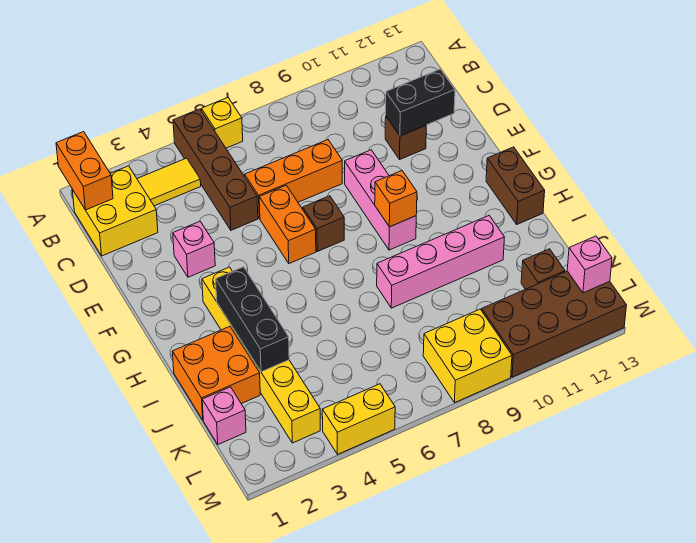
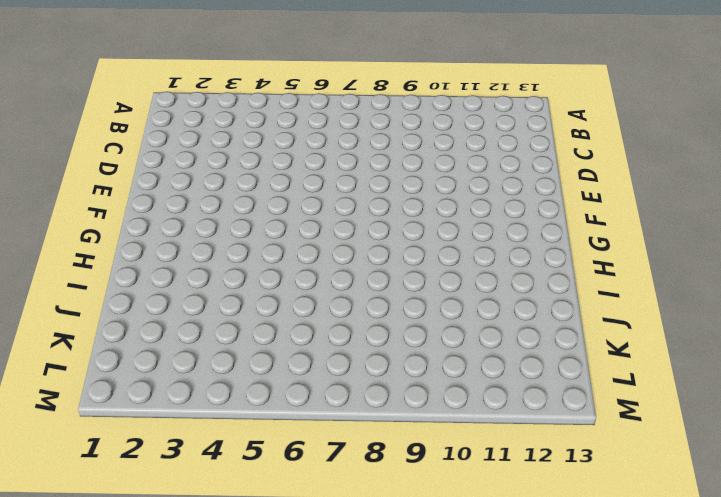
none -> brown brick A5:D5 level 1
none -> yellow brick A6 level 1
none -> yellow brick B1:C2 level 1

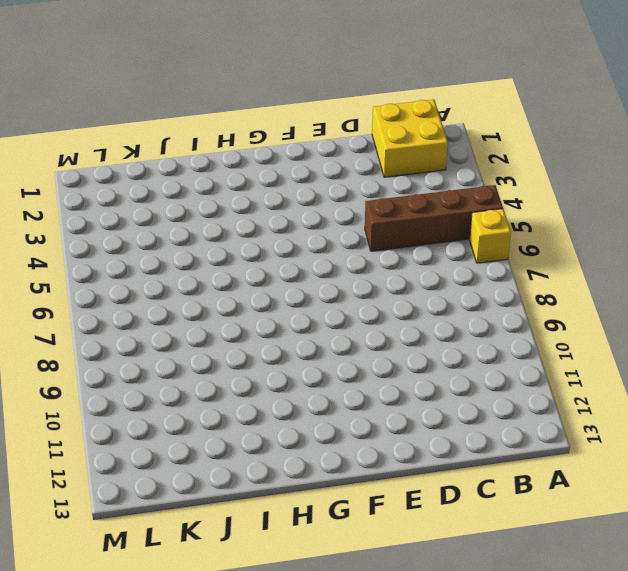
none -> yellow tile B3:B4 level 1
none -> orange brick D6:D8 level 1
none -> brown brick D11 level 1

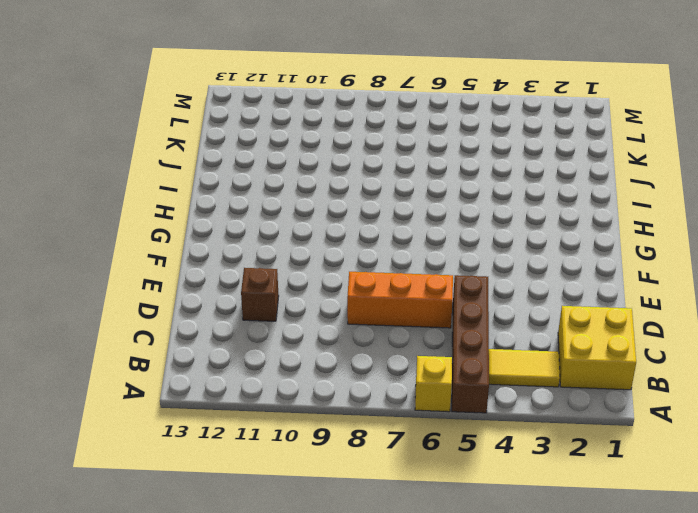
none -> pink brick E3 level 1
none -> orange brick E6:F6 level 1
none -> pink brick E9:G9 level 1

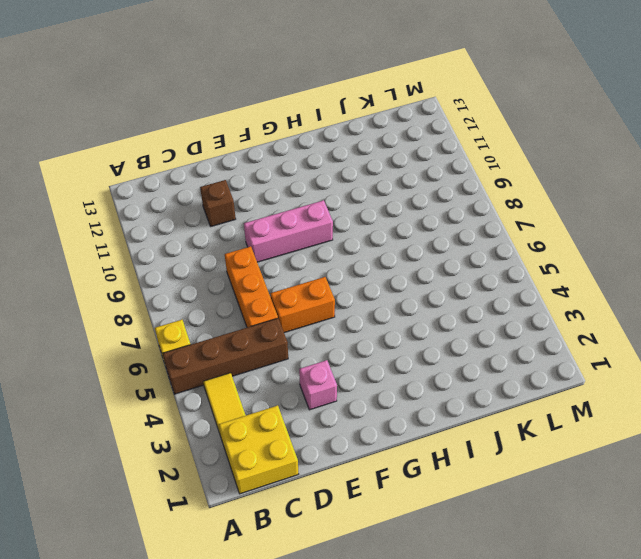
none -> brown brick F7 level 1
none -> yellow brick G3:L3 level 1
none -> brown brick G13:H13 level 1

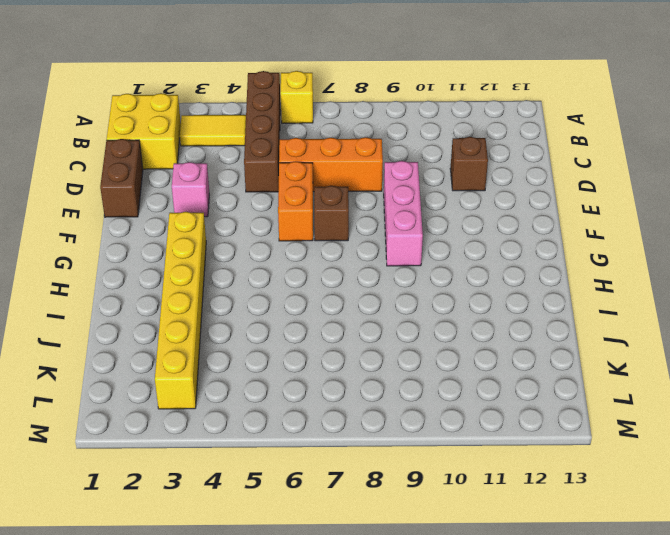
brown brick D1:E1 level 1 -> brown brick G13:H13 level 1
none -> orange brick I1:J2 level 1
none -> pink brick I8:I11 level 1
none -> pink brick K1 level 1

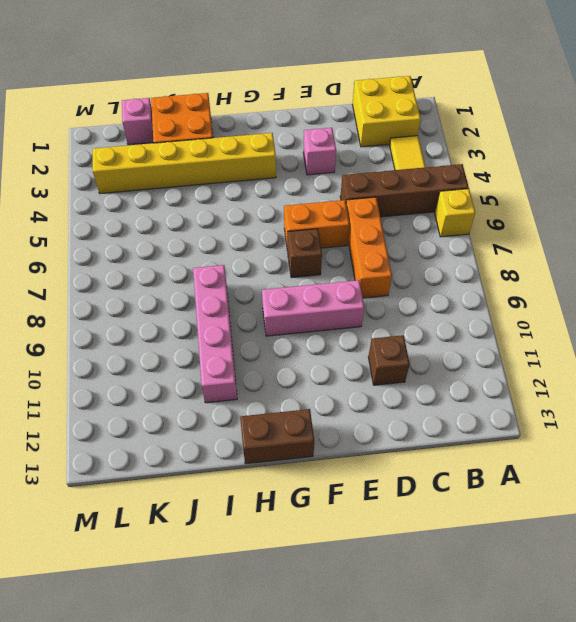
none -> brown brick K12 level 1
none -> yellow brick L8:M9 level 1
none -> brown brick L10:M13 level 1

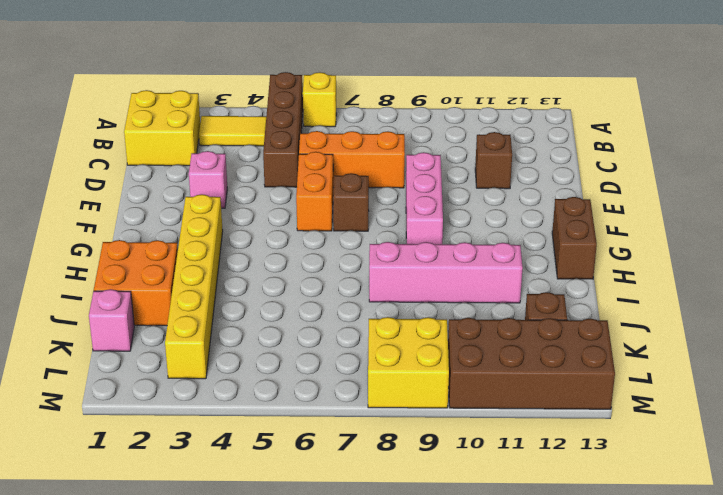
none -> yellow brick M4:M5 level 1
none -> orange brick A1:B1 level 2
none -> black brick D11:D12 level 2

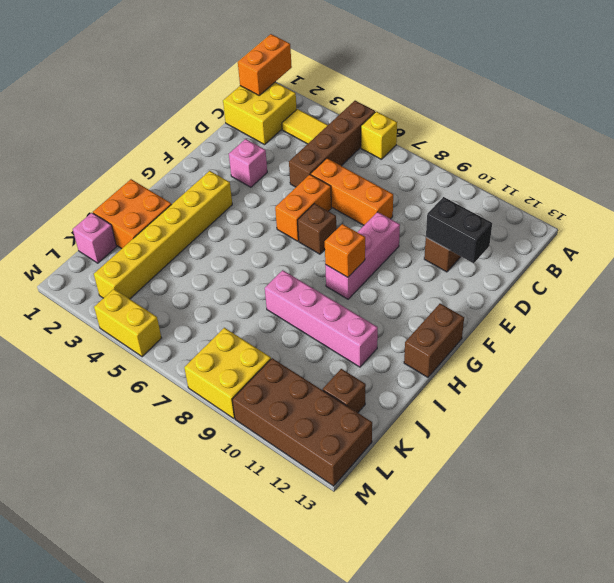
none -> black brick H3:J3 level 2
none -> pink brick L13 level 2

